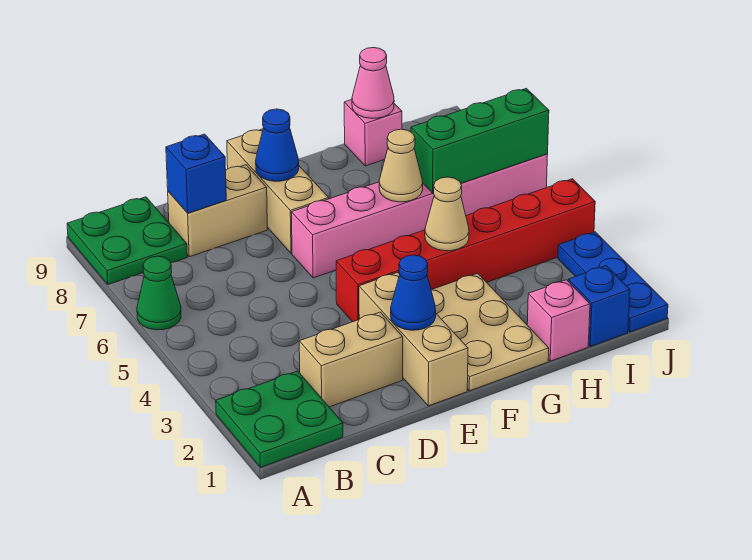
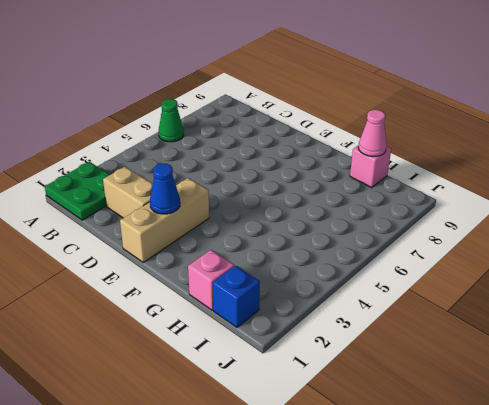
none -> green plate A8:B9 level 1
none -> tan brick C8:D8 level 1
none -> red brick E4:J4 level 1

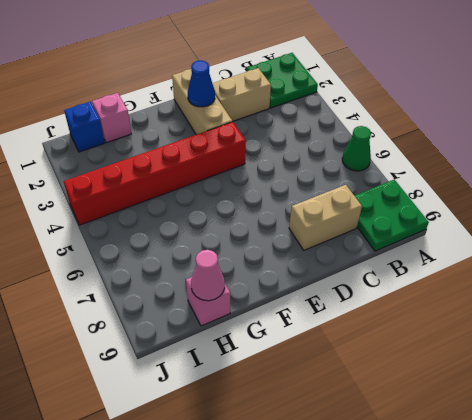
none -> pink brick E6:J6 level 1
none -> tan brick E7:E9 level 1
none -> tan plate F1:G3 level 1

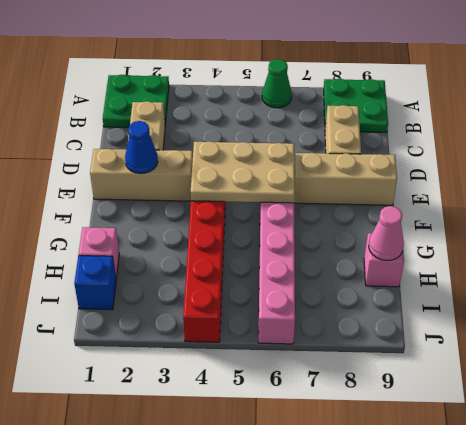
tan plate E4:F6 level 2 -> tan plate F1:G3 level 1
none -> blue plate J1:J3 level 1
none -> blue brick C8 level 2
none -> blue cone E8 level 2

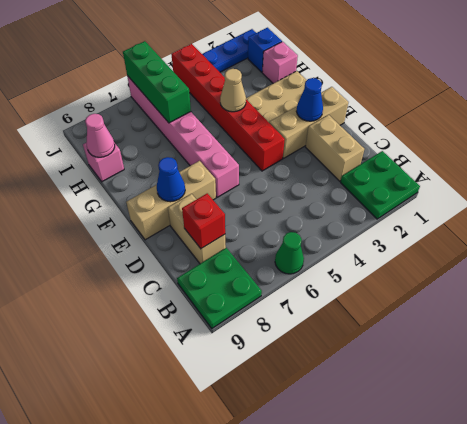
red brick C8 level 2 -> blue brick C8 level 2
none -> tan cone G6 level 2

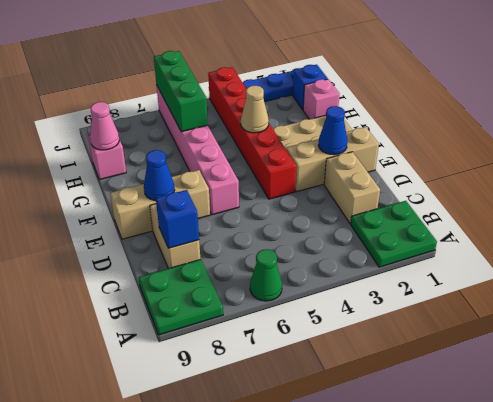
none -> tan cone G6 level 2

